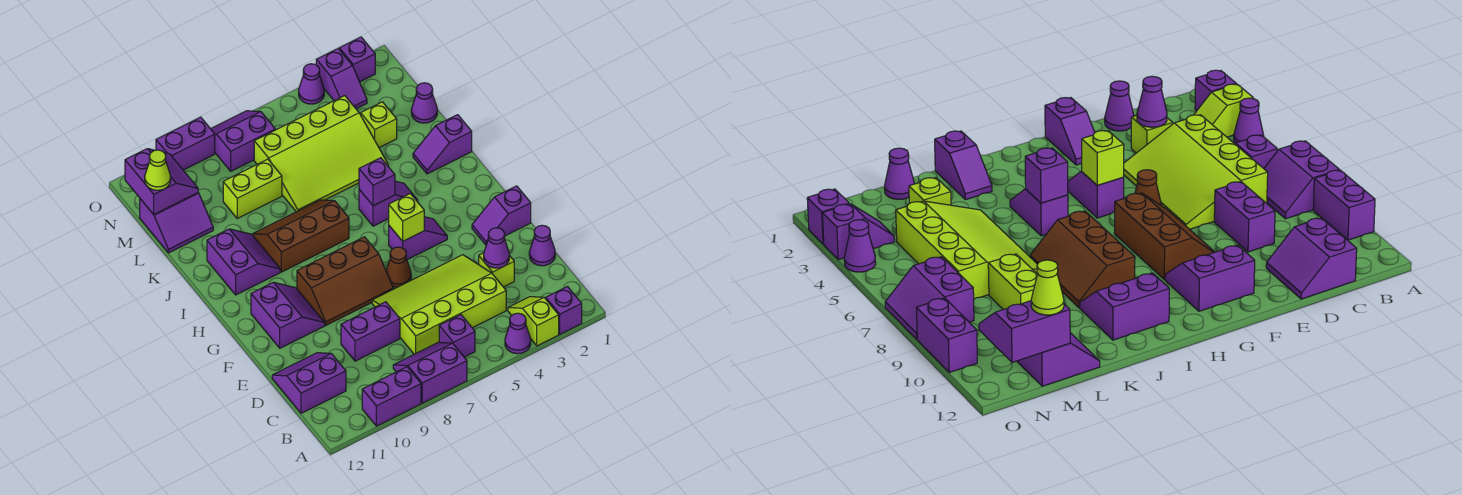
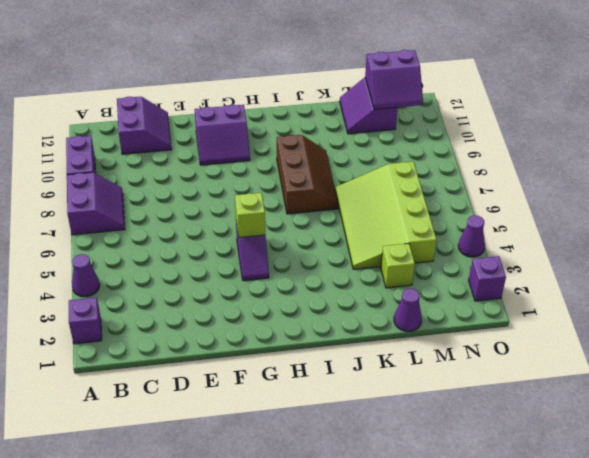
none -> lime slope A3:B3 level 1 top A
none -> purple brick B6 level 1
none -> lime slope C4:E7 level 1 top C
none -> purple cone D1 level 1

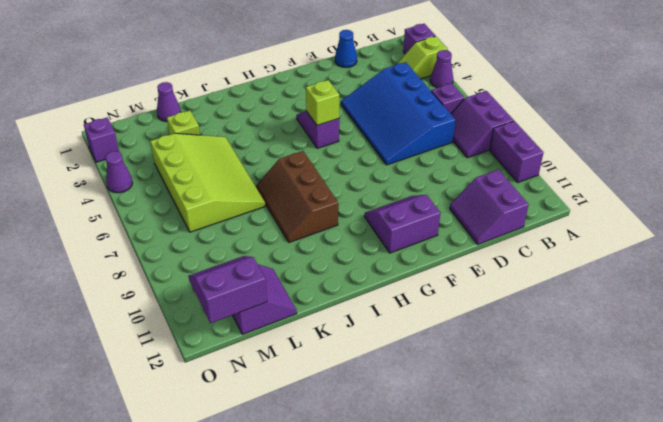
blue slope C4:E7 level 1 top C -> lime slope C4:E7 level 1 top C
blue cone D1 level 1 -> purple cone D1 level 1
none -> lime brick D3 level 1
none -> purple brick D8:D9 level 1
none -> purple slope F1:F2 level 1 top 1
none -> brown cone F6 level 1

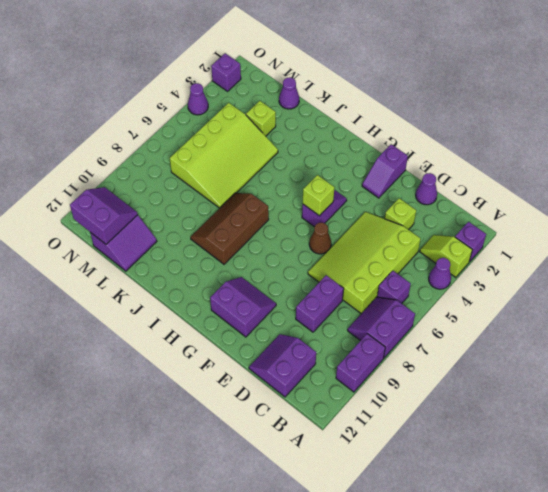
none -> brown slope F7:G9 level 1 top G
none -> purple slope I4:I5 level 1 top 5
none -> purple slope I10:J11 level 1 top 11
none -> purple slope J1:J2 level 1 top 1

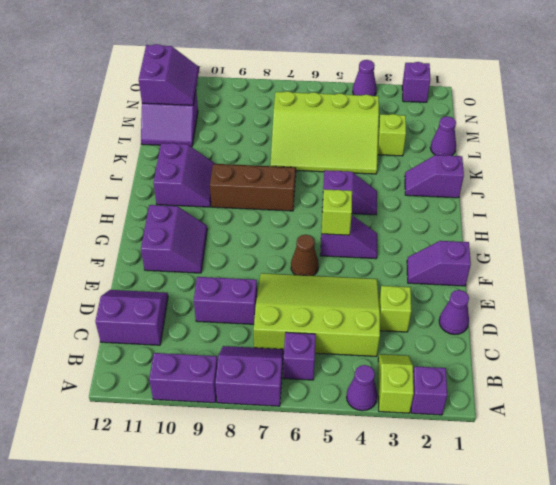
none -> brown slope F7:G9 level 1 top G
none -> lime brick L8:L9 level 1
none -> purple slope N3:O3 level 1 top O
none -> purple slope N7:O8 level 1 top N

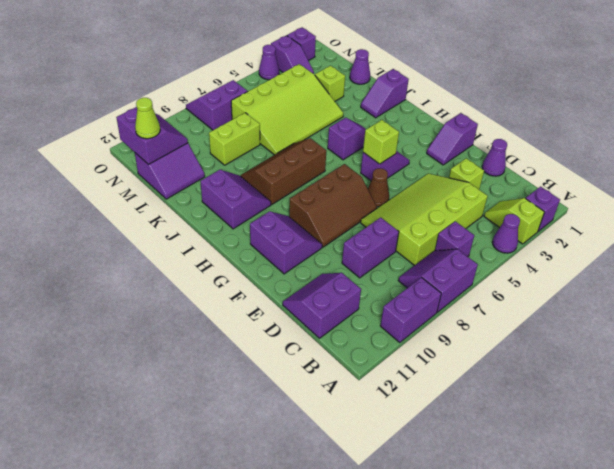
none -> purple brick O9:O10 level 1
none -> purple cone D3 level 2
none -> purple brick I5 level 2

